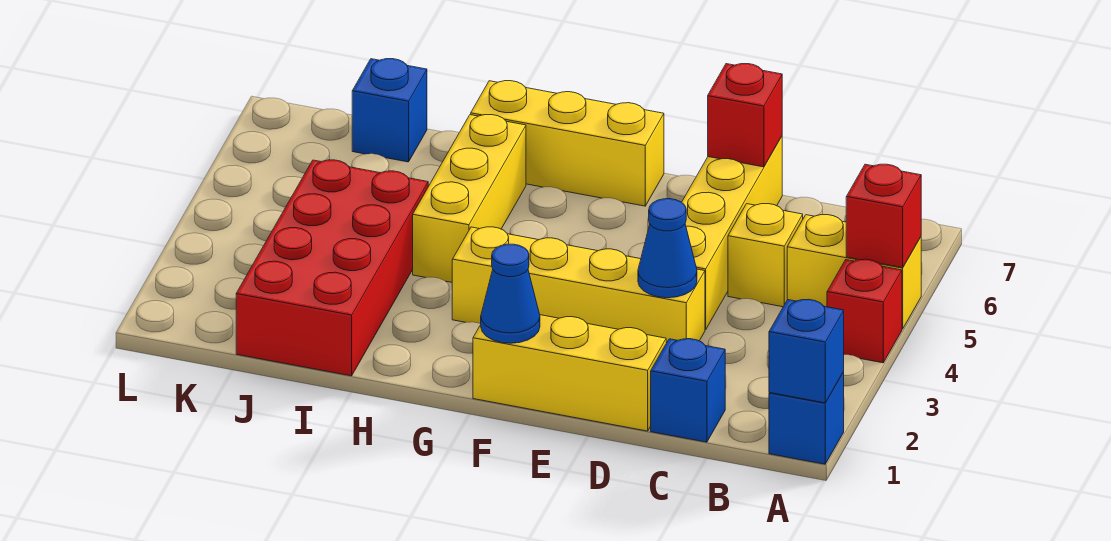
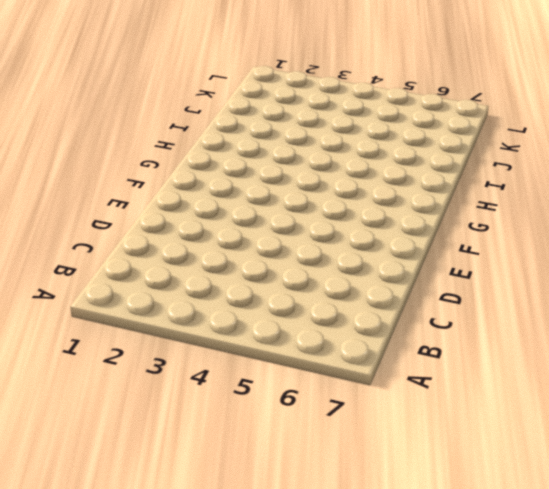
none -> blue brick A1 level 1
none -> red brick A4 level 1
none -> yellow brick A5:B5 level 1

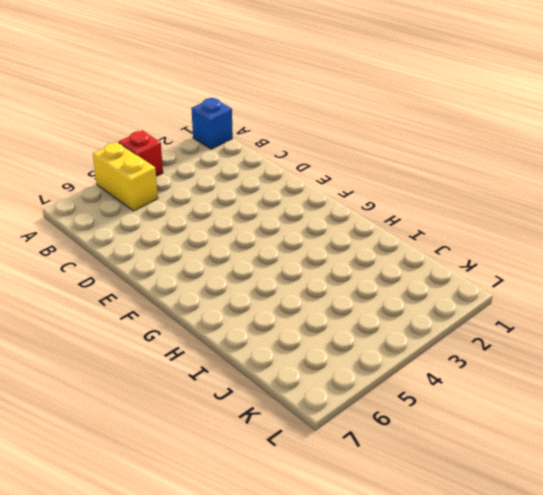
none -> blue brick C1 level 1
none -> yellow brick C5 level 1
none -> yellow brick D1:F1 level 1

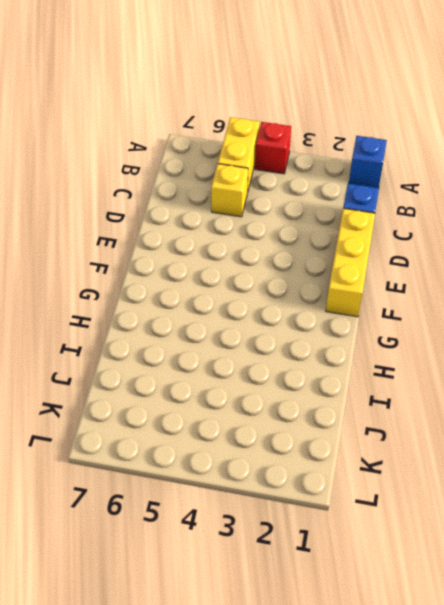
none -> yellow brick D3:G3 level 1
none -> yellow brick D4:D7 level 1
none -> yellow brick F7:H7 level 1

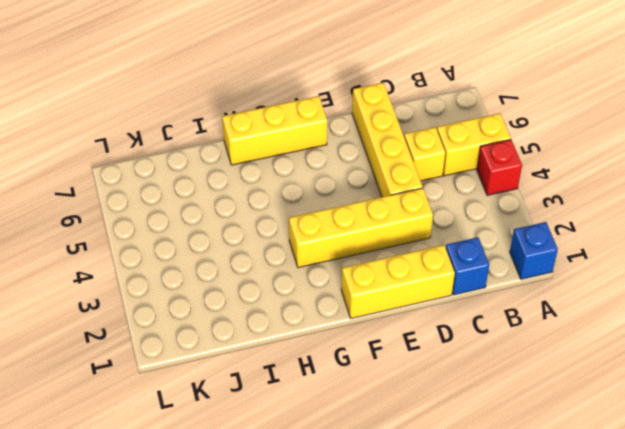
none -> yellow brick H4:H6 level 1
none -> red brick I1:J4 level 1
none -> blue brick J7 level 1

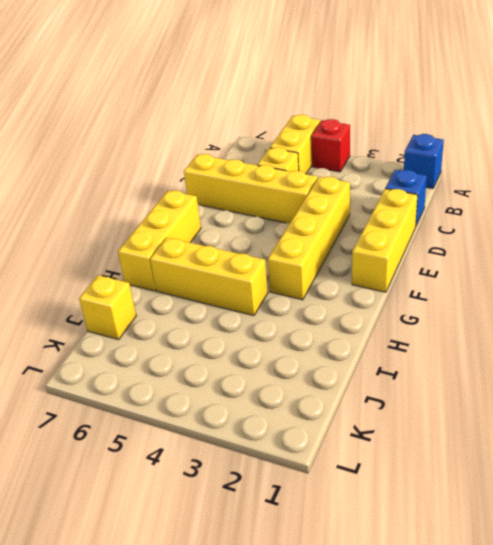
yellow brick J7 level 1 -> blue brick J7 level 1
none -> red brick I1:J4 level 1
none -> blue brick A1 level 2
none -> red brick A5 level 2

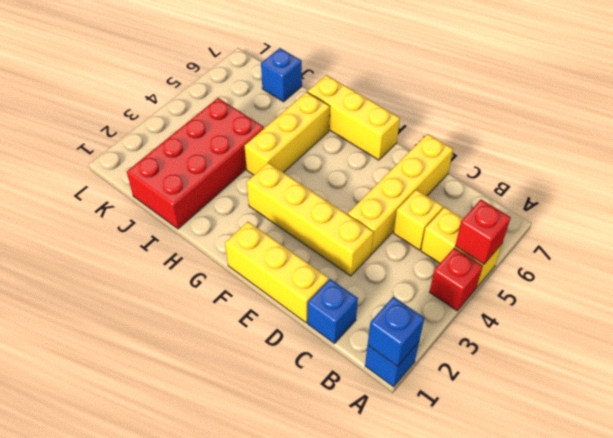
none -> blue cone D3 level 2
none -> red brick D7 level 2
none -> blue cone F1 level 2

